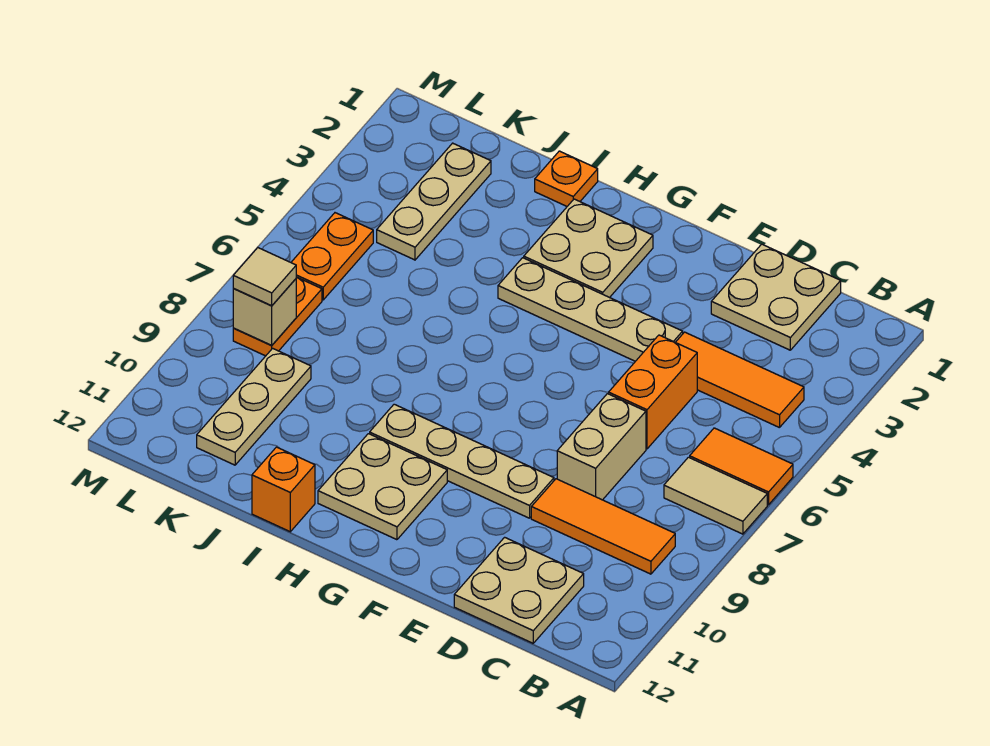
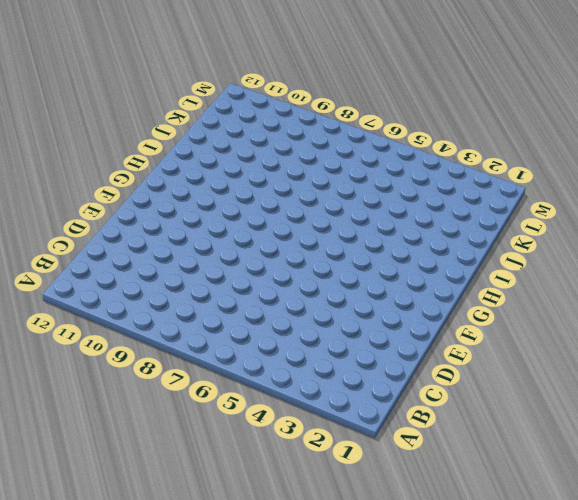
none -> orange tile A6:B6 level 1
none -> tan tile A7:B7 level 1
none -> orange tile B4:D4 level 1

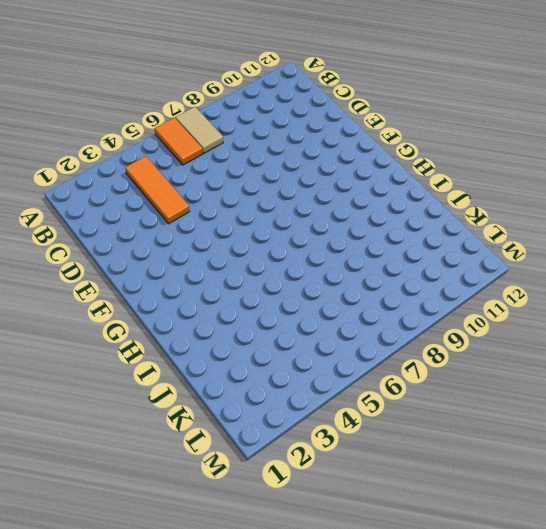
none -> orange tile B9:D9 level 1
none -> tan plate C1:D2 level 1
none -> tan plate C11:D12 level 1

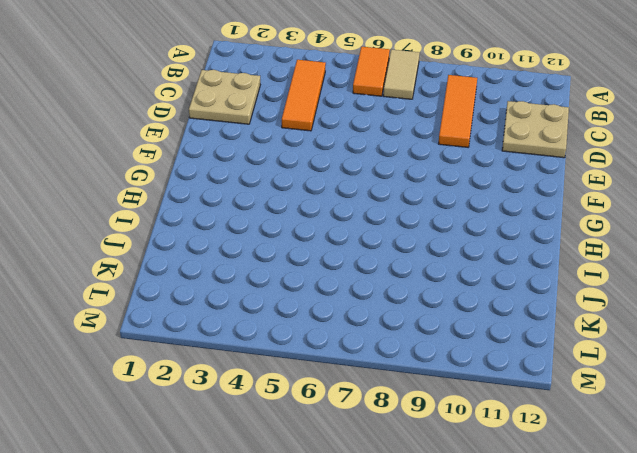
none -> orange brick D5:D6 level 1
none -> tan brick D7:D8 level 1
none -> tan plate E4:H4 level 1

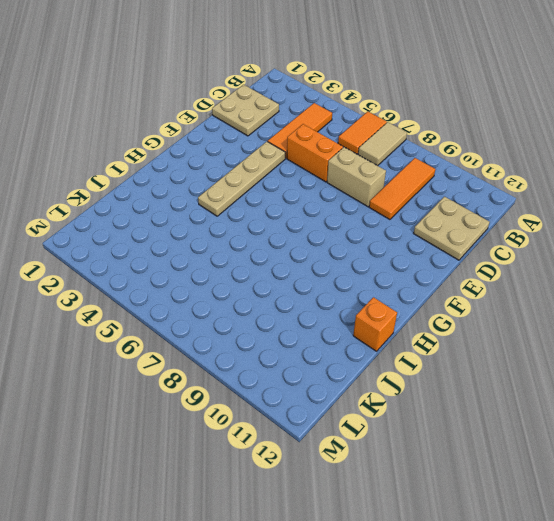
none -> tan plate E9:H9 level 1
none -> tan plate G2:H3 level 1
none -> tan plate G10:H11 level 1

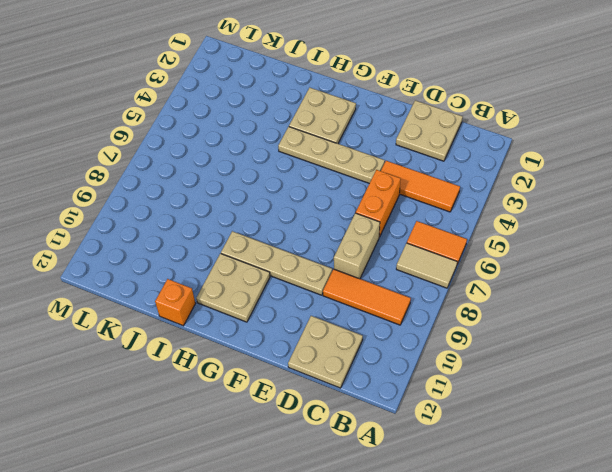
none -> orange plate I1 level 1
none -> tan plate K2:K4 level 1
none -> tan plate K9:K11 level 1

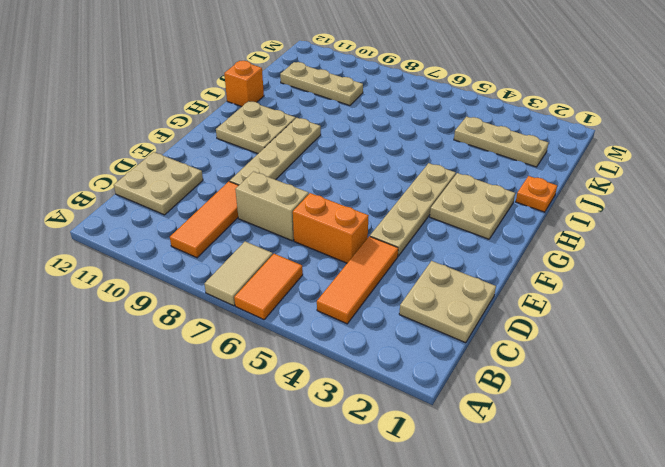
none -> orange plate L5:L6 level 1
none -> orange plate L7:L8 level 1
none -> tan brick L8 level 2

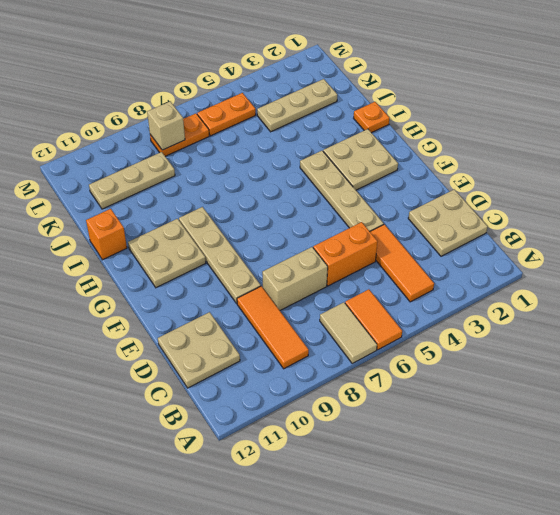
none -> tan tile L8 level 3

